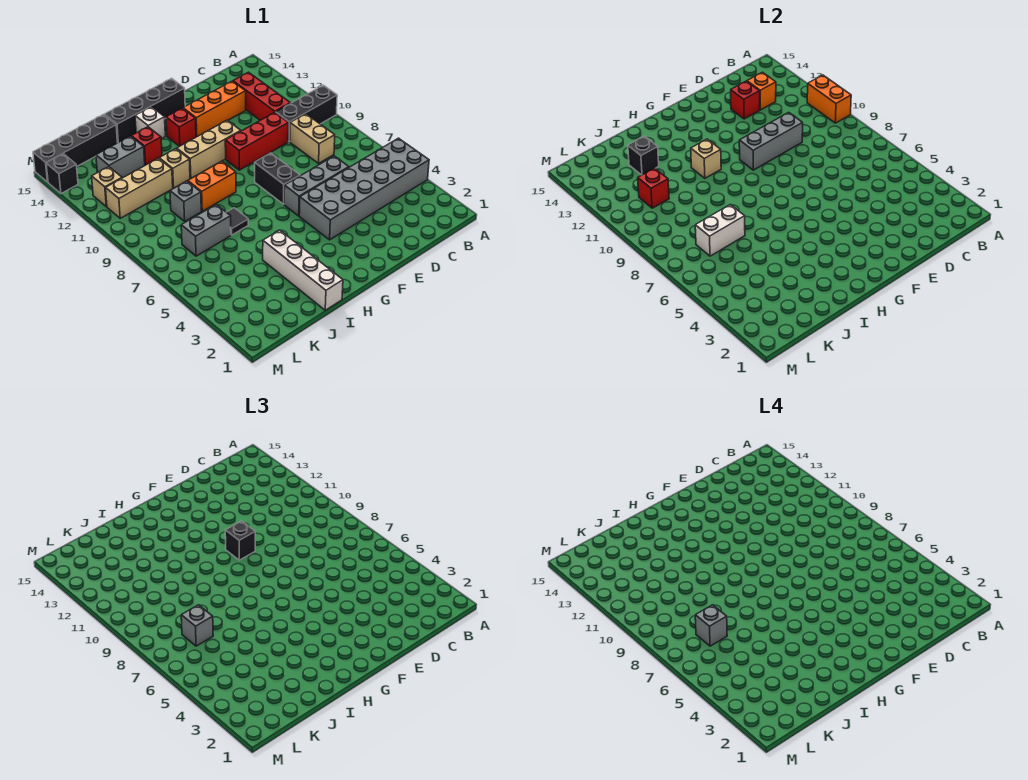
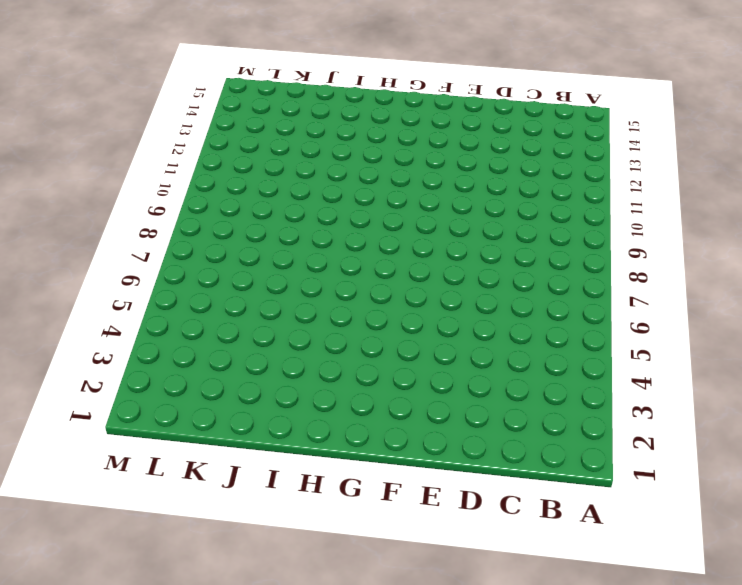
none -> grey brick A4:F5 level 1
none -> black brick A10:C10 level 1
none -> tan brick C8:C9 level 1
none -> red brick C11:C13 level 1

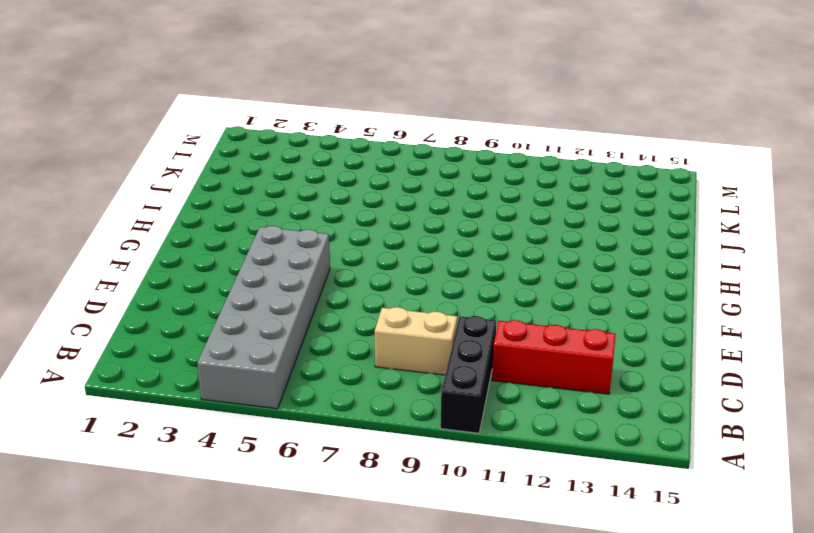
none -> grey brick D6:F6 level 1
none -> red brick D10:F10 level 1
none -> orange brick D13:F13 level 1
none -> black brick F7:F8 level 1

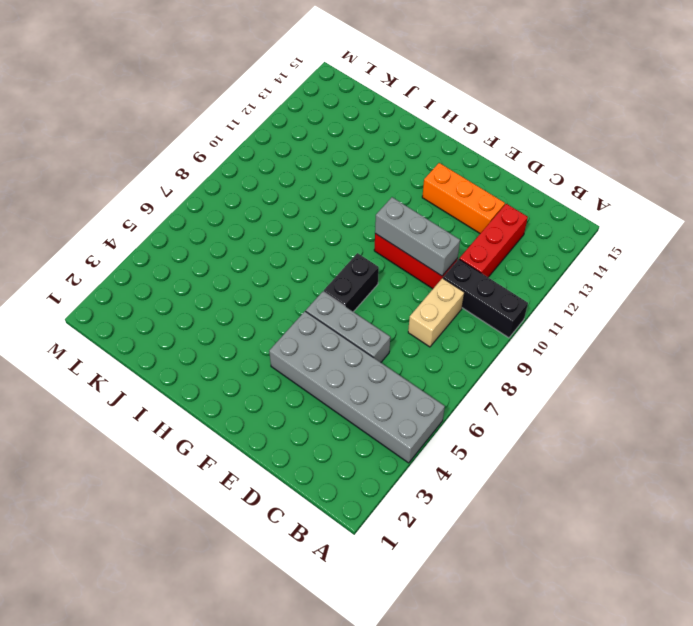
none -> tan brick F11:H11 level 1
none -> black brick F15:I15 level 1
none -> red brick G13 level 1
none -> orange brick H9:I9 level 1

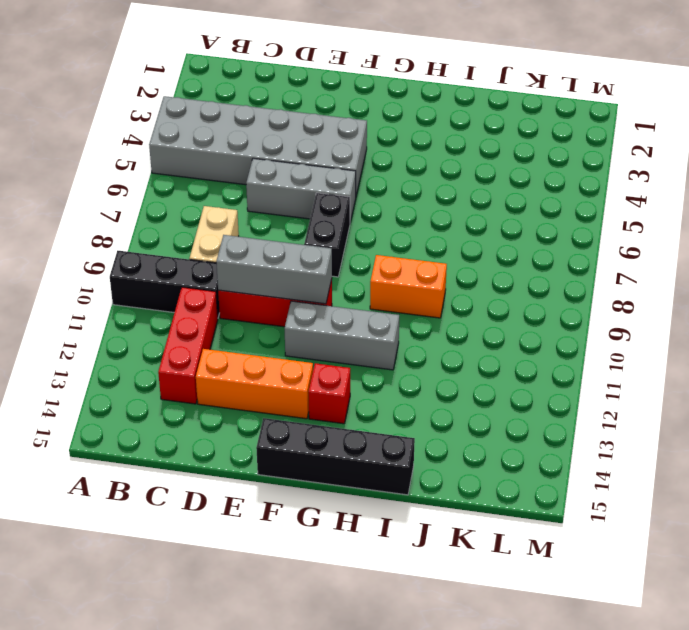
grey brick F11:H11 level 1 -> tan brick F11:H11 level 1
none -> white brick H14 level 1
none -> white brick I1:I4 level 1
none -> black tile I7 level 1
none -> tan brick I11 level 1

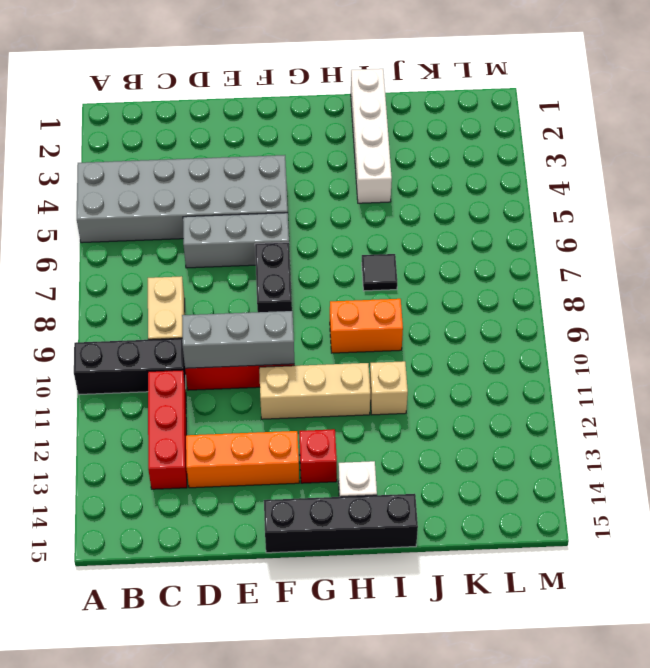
none -> red brick I13 level 1
none -> grey brick J7:K7 level 1
none -> grey brick J9 level 1
none -> tan brick J11:L11 level 1

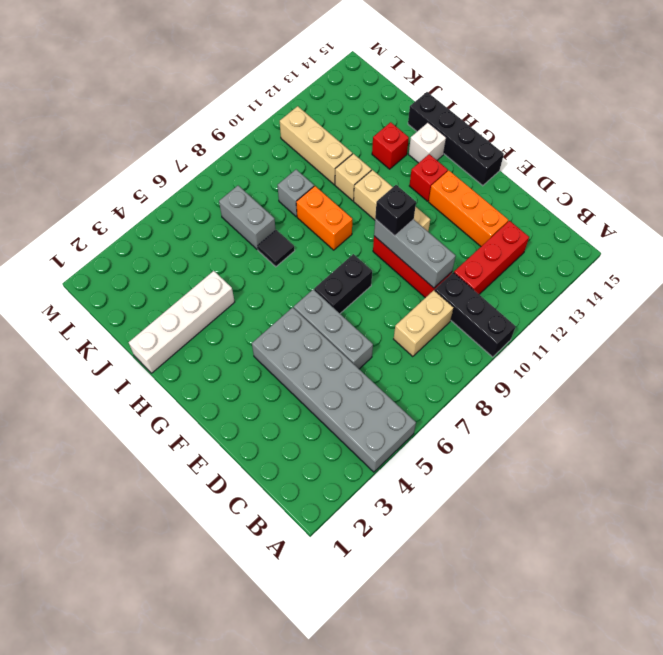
none -> grey brick J13:K13 level 1
none -> black brick J15:M15 level 1
none -> tan brick L12 level 1
none -> black brick M14 level 1

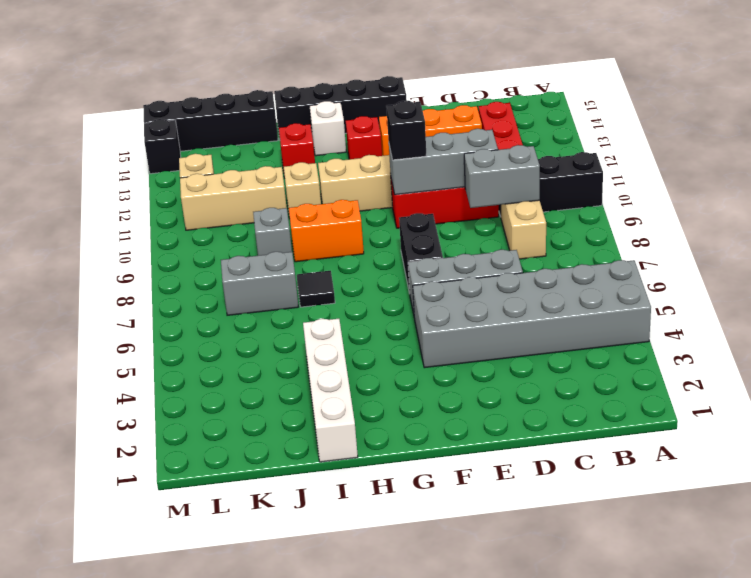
grey brick C9:D9 level 2 -> grey brick J13:K13 level 1
none -> orange brick A10:A11 level 2
none -> orange brick C13 level 2
none -> red brick D13 level 2
none -> tan brick H11 level 2

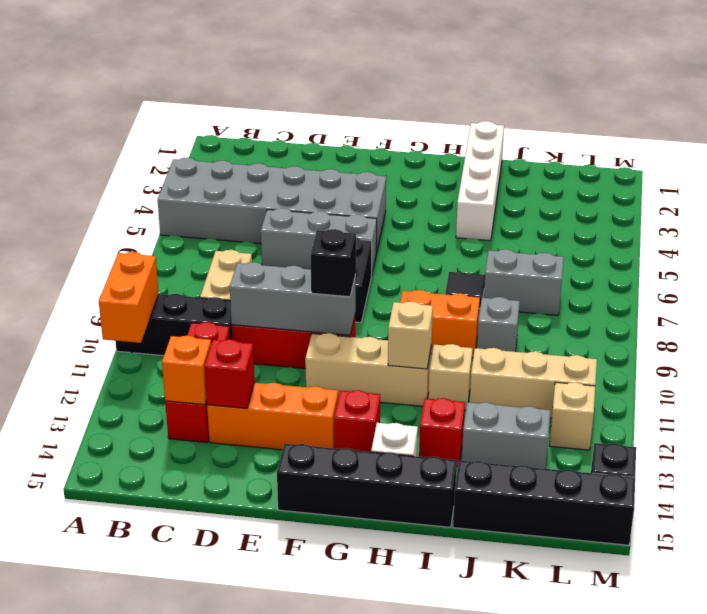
none -> white brick J7:K7 level 2
none -> black brick J13 level 2
none -> red brick K11 level 2
none -> grey brick K7 level 3

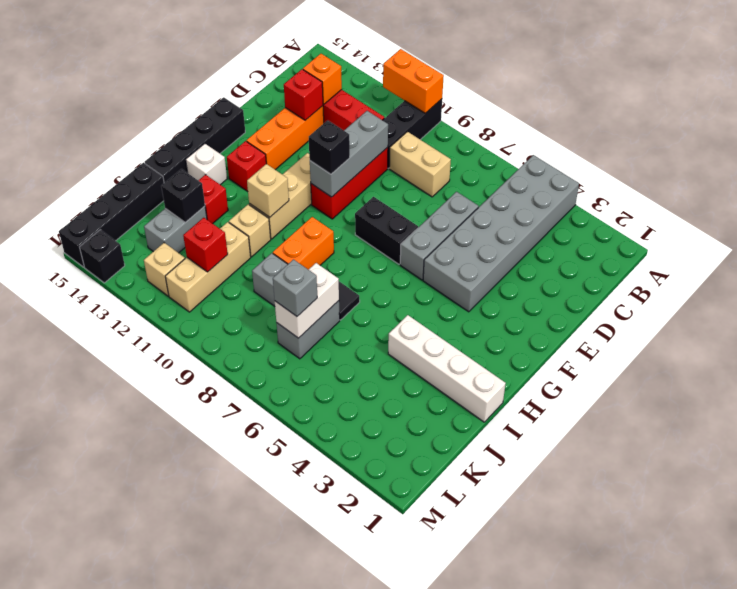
none -> grey brick K7 level 4

